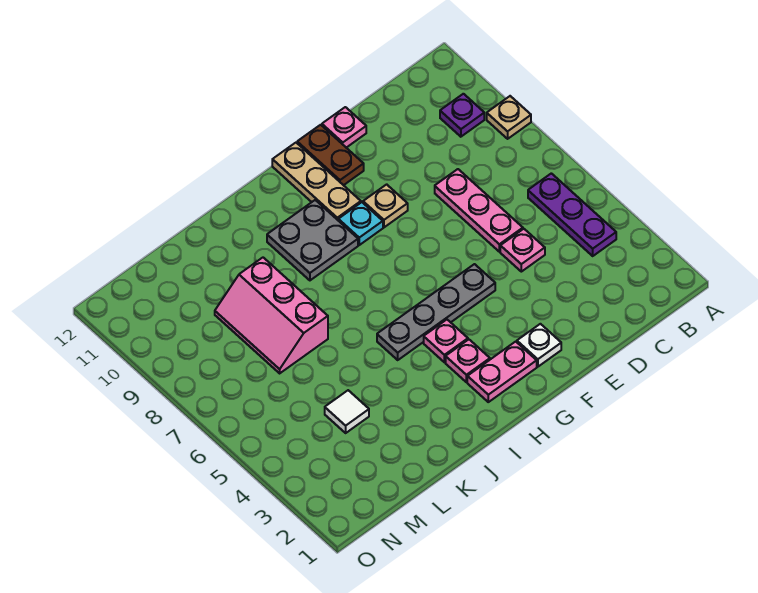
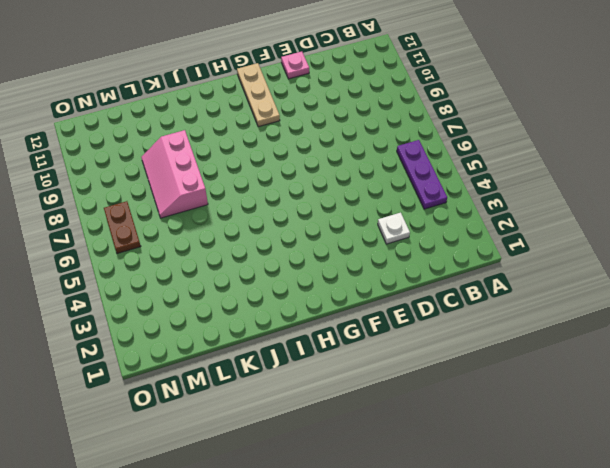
white plate D3 level 1 -> white plate F2 level 1
brown plate N6:N7 level 1 -> brown plate F11:F12 level 1
none -> tan plate A9 level 1
none -> purple plate B10 level 1
none -> pink plate D5 level 1

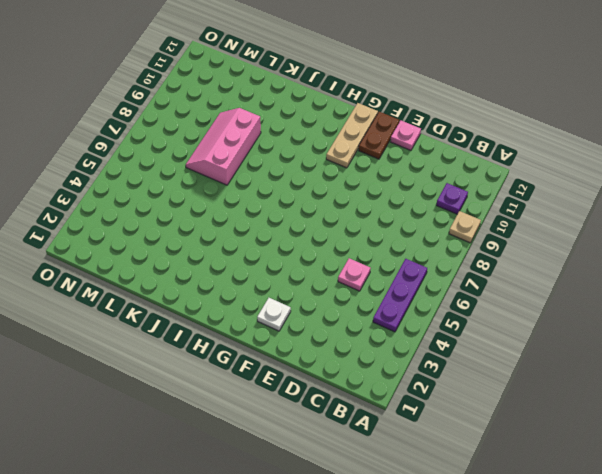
none -> pink plate D6:D8 level 1
none -> grey plate F5:I5 level 1
none -> tan plate F9 level 1

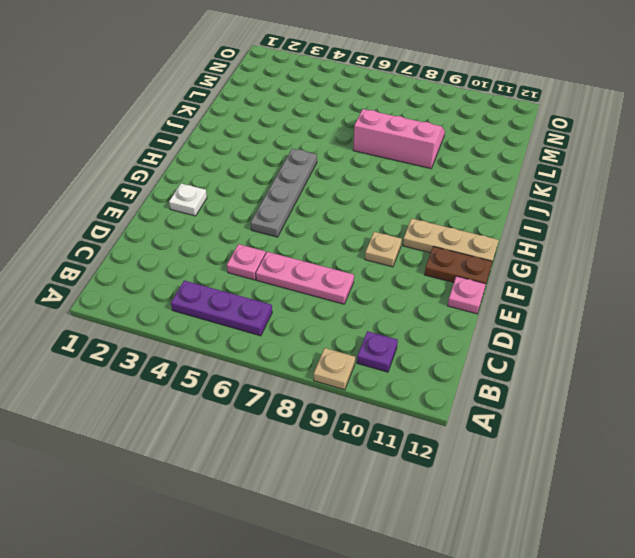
none -> pink plate G2:H2 level 1
none -> cyan plate G9 level 1
none -> pink plate H3 level 1

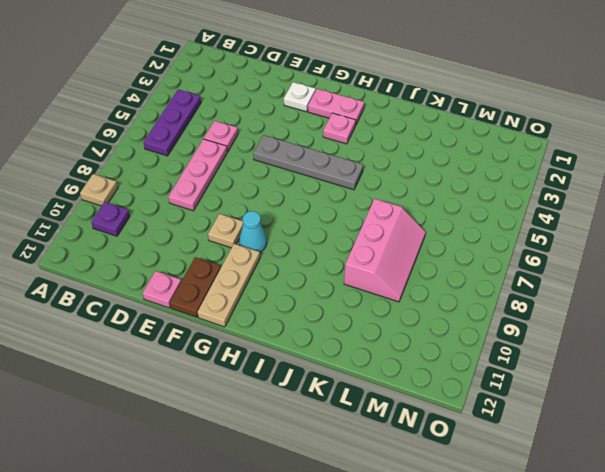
cyan cone G9 level 1 -> cyan plate G9 level 1
none -> pink plate H4 level 1
none -> grey plate H9:I10 level 1
none -> white tile L4 level 1

